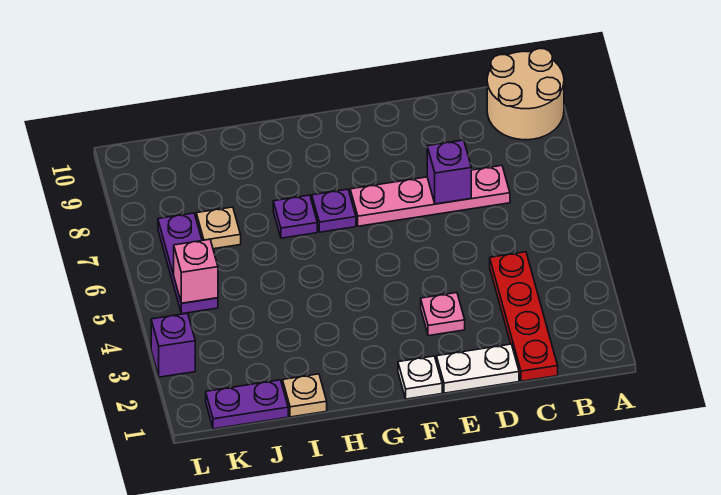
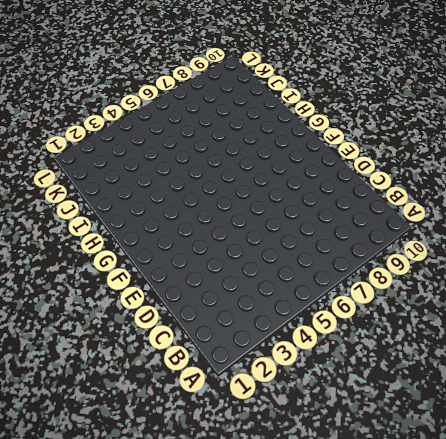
none -> tan round brick A9:B10 level 1
none -> red plate C1:C4 level 1
none -> pink plate C7:F7 level 1

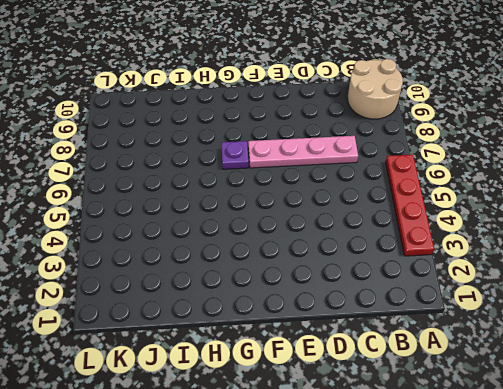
red plate A3:A6 level 1 -> red plate C1:C4 level 1
none -> white plate D1:E1 level 1
none -> pink plate E3 level 1
none -> white plate F1 level 1

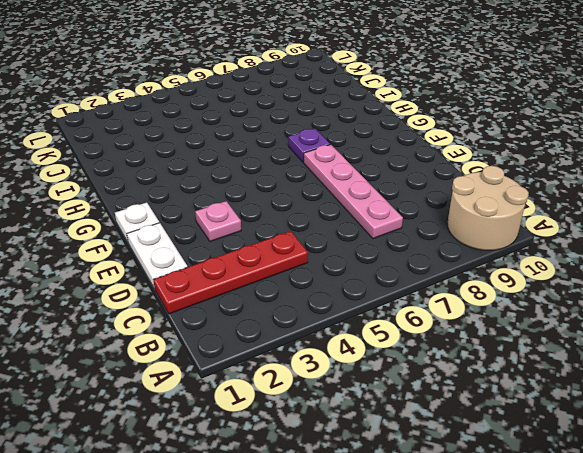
none -> purple plate H7 level 1
none -> tan plate I1 level 1
none -> purple plate J1:K1 level 1

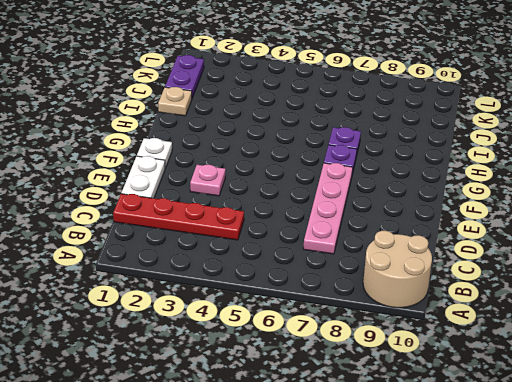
none -> tan plate J7 level 1
none -> purple plate K5:K7 level 1
none -> purple brick L3 level 1

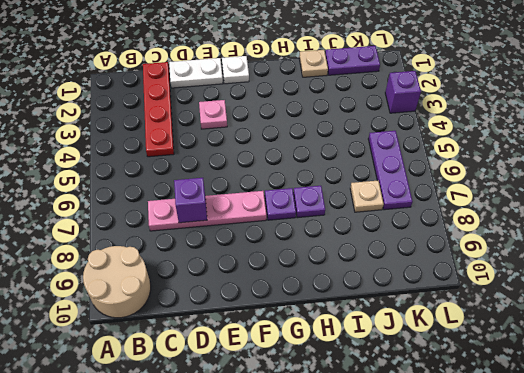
none -> pink brick K5 level 2

